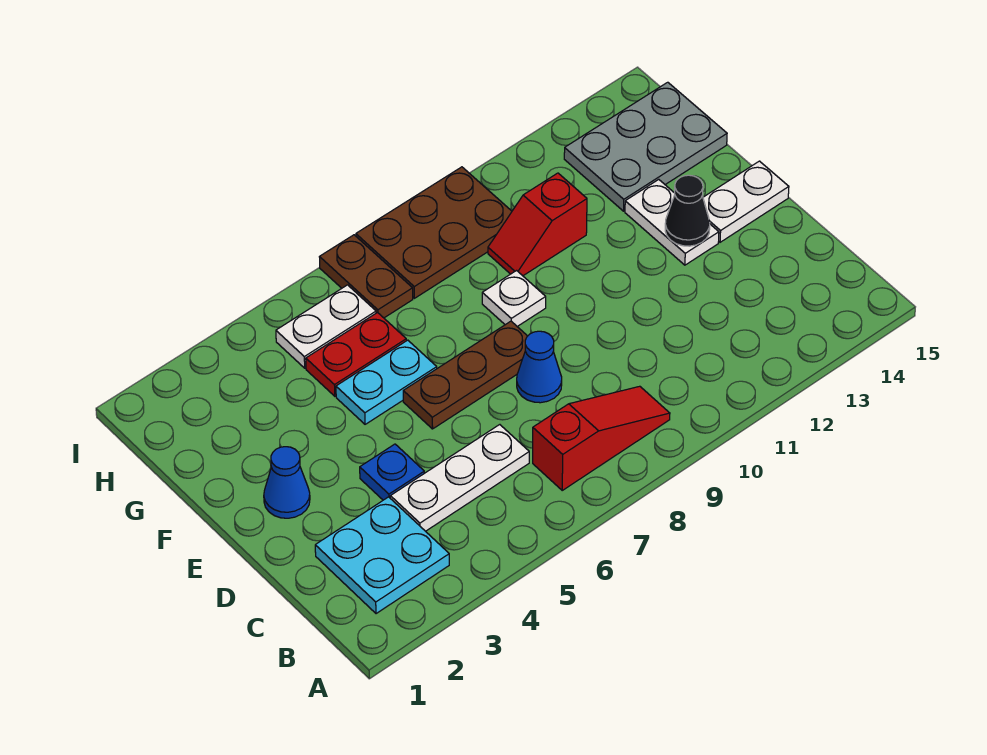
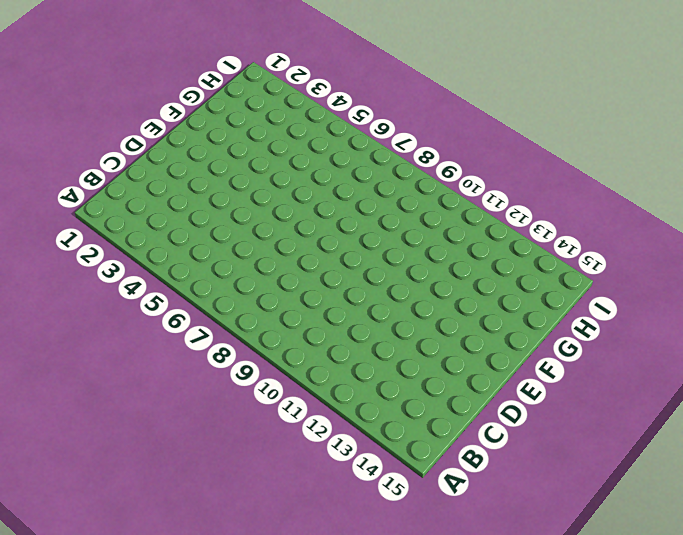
none -> cyan plate B2:C3 level 1
none -> red slope B7:B9 level 1 top 7
none -> white plate C4:C6 level 1

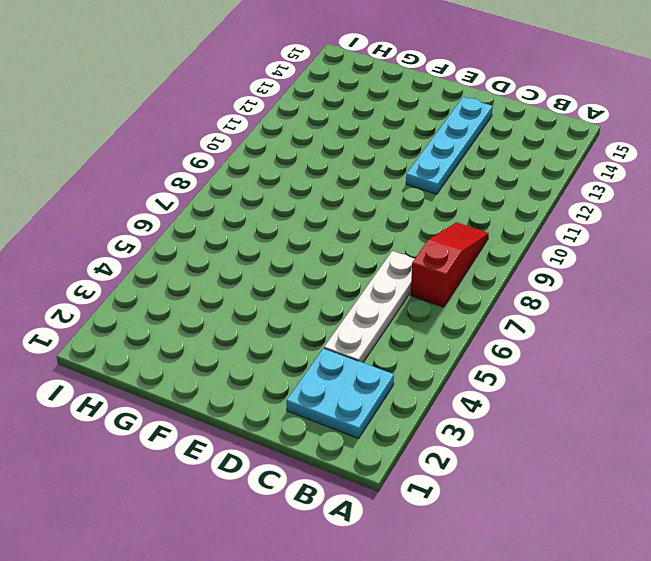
white plate C4:C7 level 1 -> white plate C4:C6 level 1
cyan plate D11:D14 level 1 -> none
none -> blue plate D4 level 1
none -> blue cone D8 level 1
none -> blue cone E2 level 1

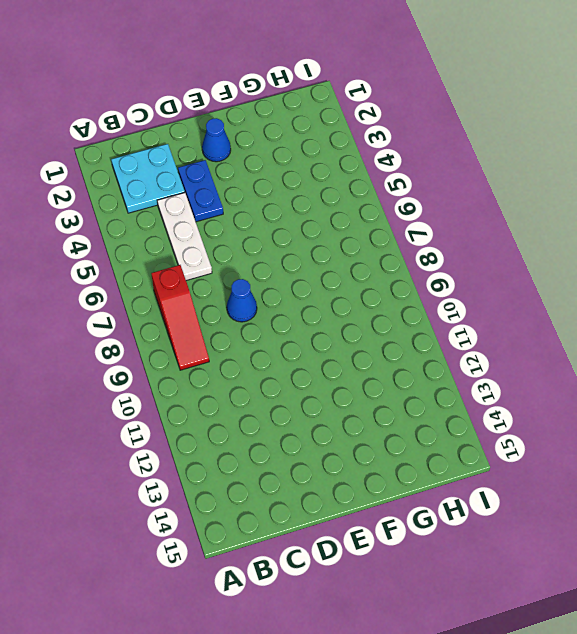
blue plate D3:D4 level 1 -> blue plate D4 level 1
none -> brown plate E6:E8 level 1
none -> white plate E13:F13 level 1
none -> white plate E14:E15 level 1

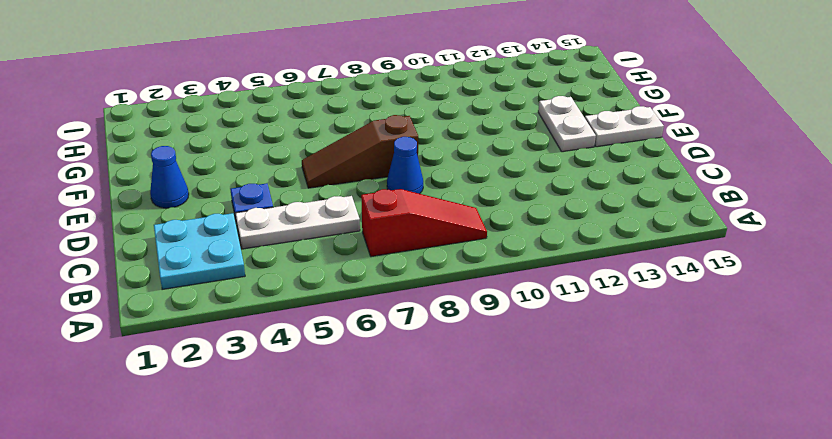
brown slope E6:E8 level 1 top 8 -> brown plate E6:E8 level 1
none -> cyan plate F5:F6 level 1
none -> white plate F9 level 1
none -> red plate G5:G6 level 1

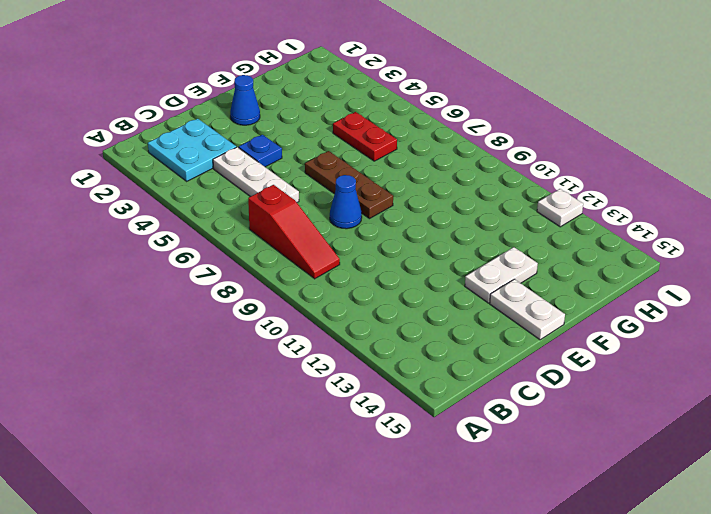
white plate I12 level 1 -> white plate F9 level 1
none -> cyan plate F5:F6 level 1
none -> red slope G10:G11 level 1 top 11
none -> grey plate G13:H15 level 1

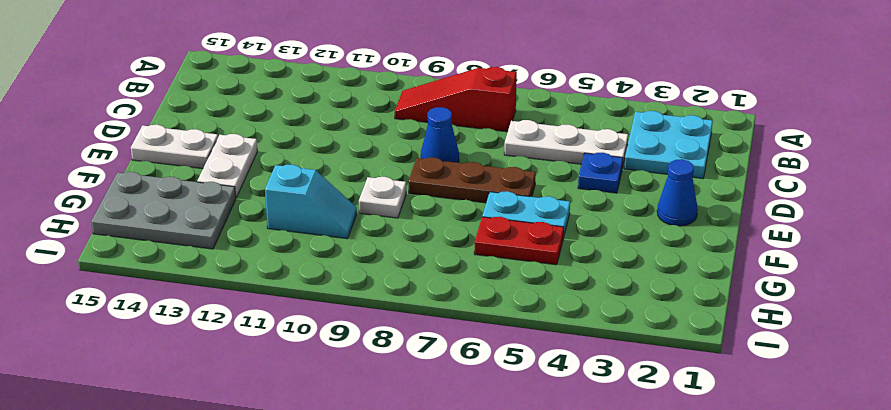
cyan slope G10:G11 level 1 top 11 -> red slope G10:G11 level 1 top 11
none -> white plate H5:H6 level 1
none -> brown plate H7:I7 level 1
none -> brown plate H8:I10 level 1

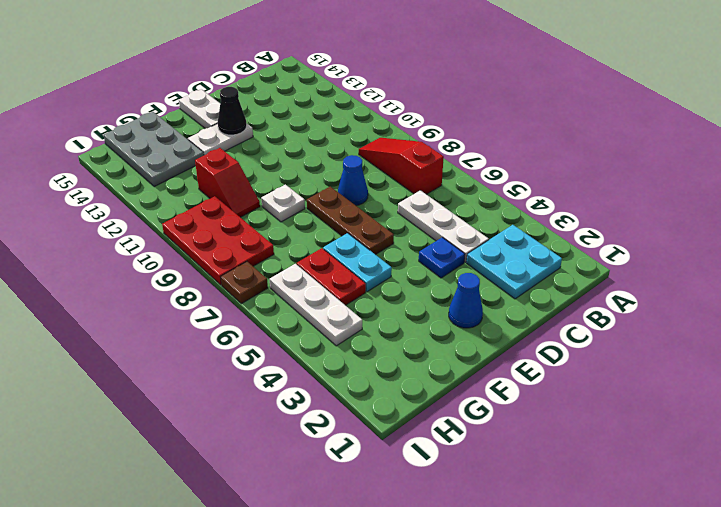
white plate H4:H6 level 1 -> white plate H5:H6 level 1
red plate H8:I10 level 1 -> brown plate H8:I10 level 1
brown plate I7 level 1 -> brown plate H7:I7 level 1

